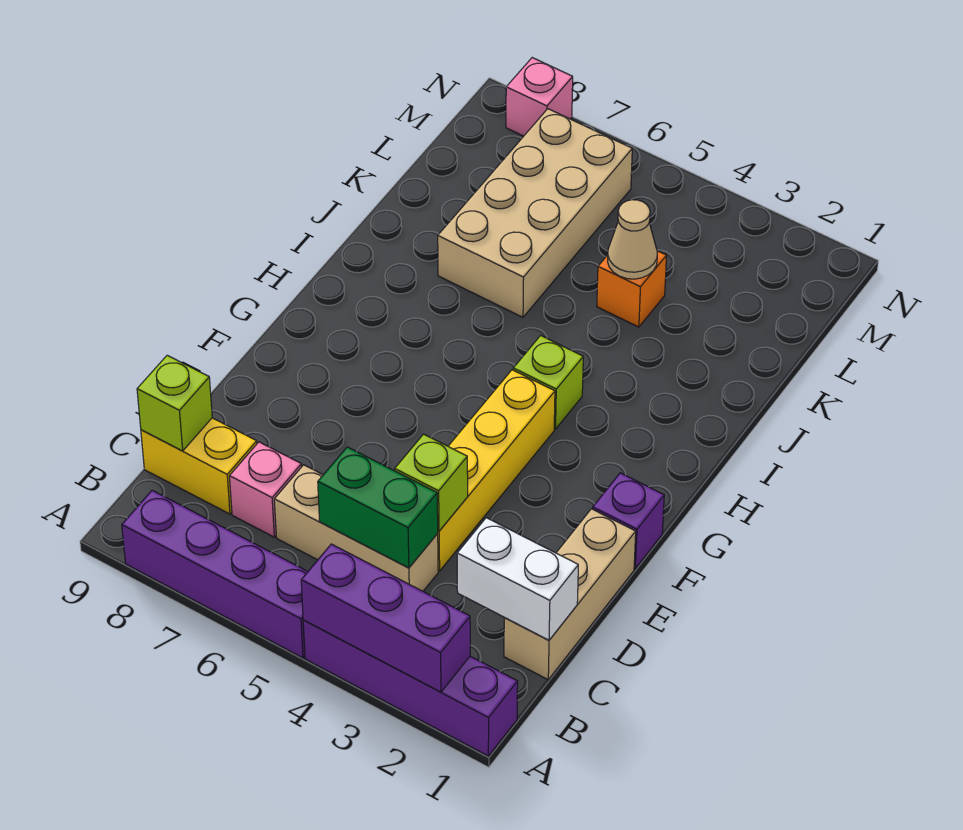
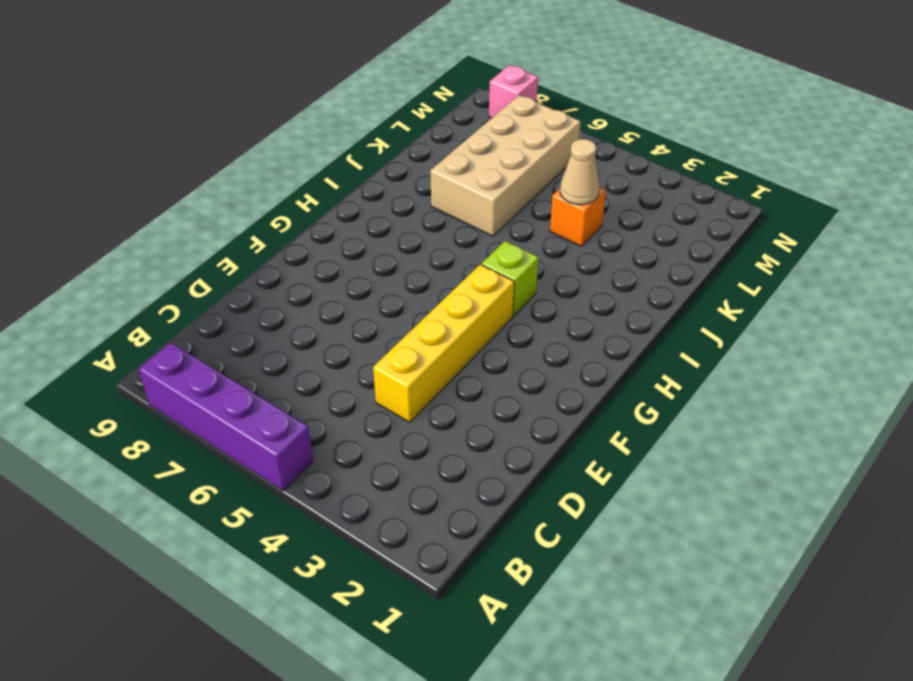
none -> purple brick A1:A4 level 1
none -> tan brick C1:E1 level 1
none -> tan brick C4:C6 level 1

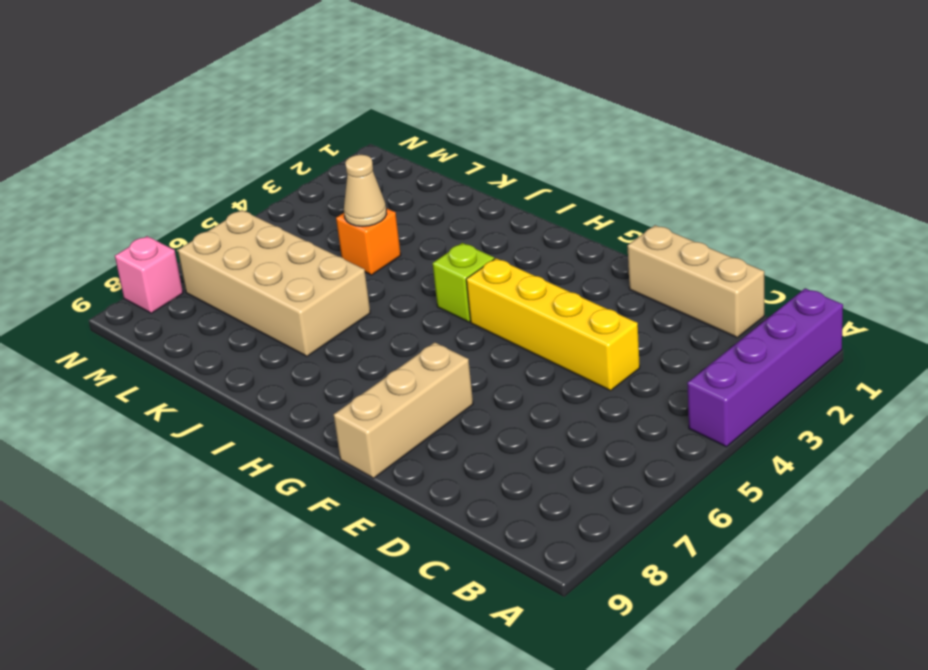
tan brick F7:F9 level 1 -> tan brick C4:C6 level 1
none -> purple brick A5:A8 level 1
none -> pink brick C7 level 1
none -> yellow brick C8:C9 level 1

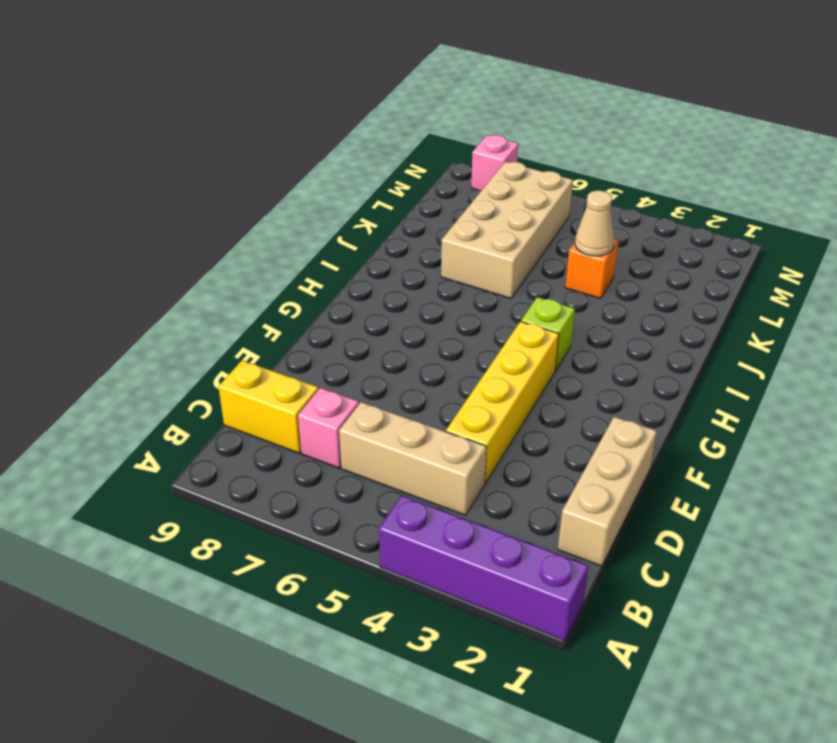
none -> purple brick A5:A8 level 1
none -> purple brick F1 level 1
none -> purple brick A2:A4 level 2

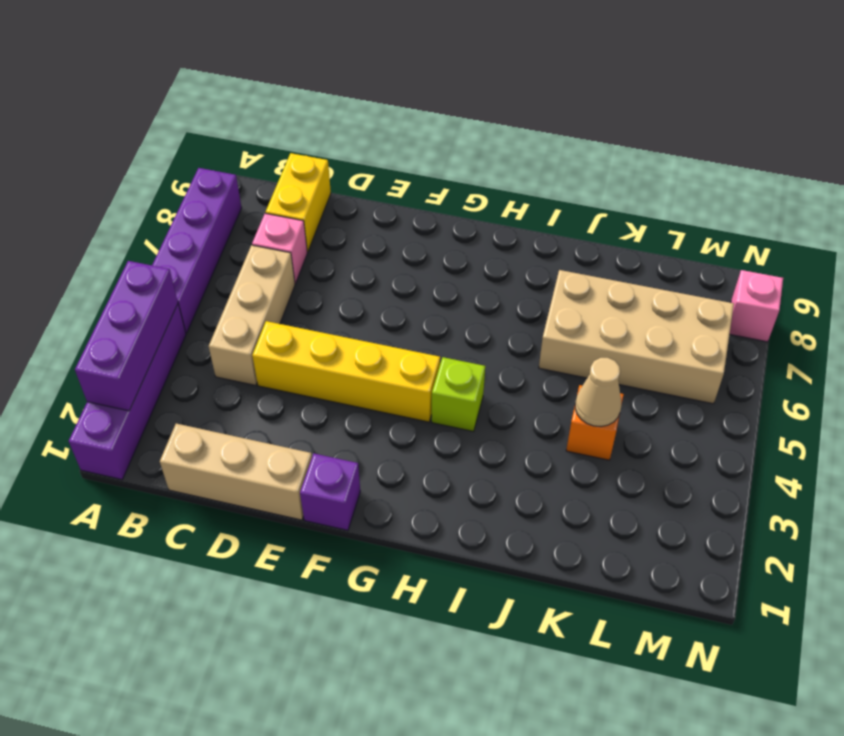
none -> white brick C1:C2 level 2
none -> green brick C4:C5 level 2
none -> lime brick C9 level 2

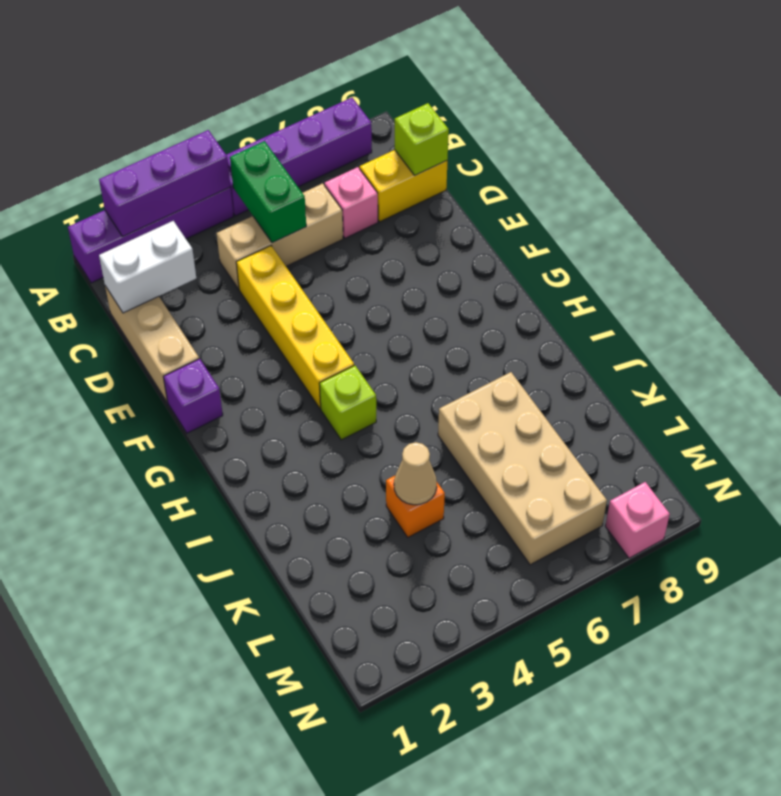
green brick B5:C5 level 2 -> green brick C4:C5 level 2
none -> lime brick D4 level 2

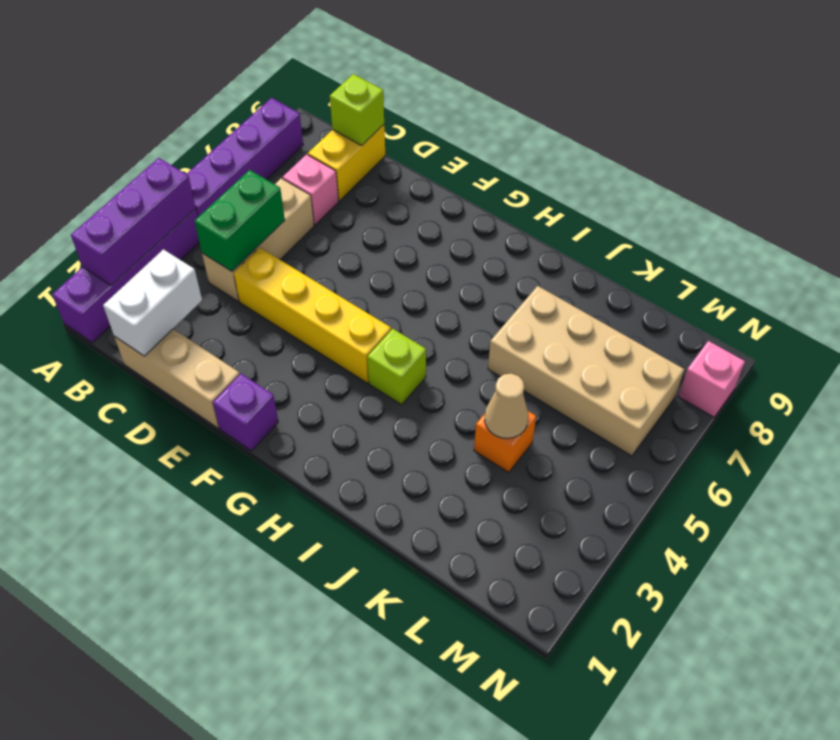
none -> lime brick D4 level 2

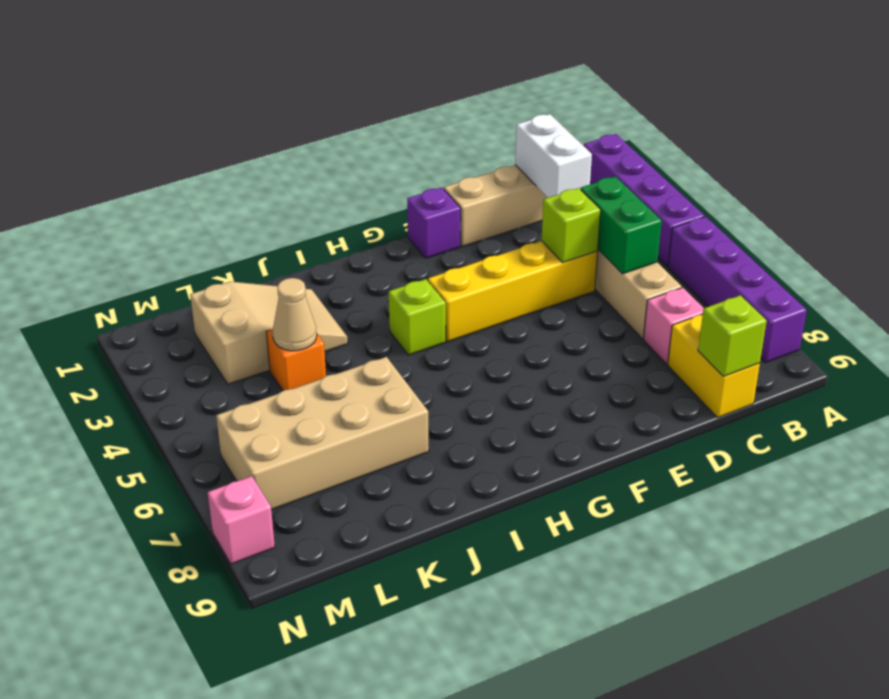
tan slope J2:L3 level 1 top L -> none
none -> purple brick A2:A4 level 2

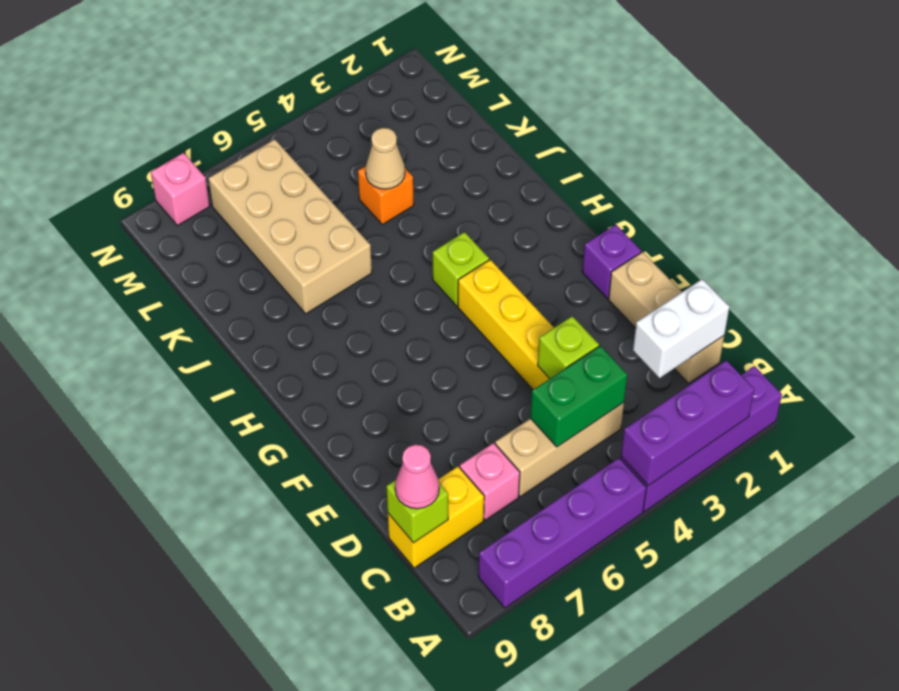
pink cone C9 level 3 -> none

